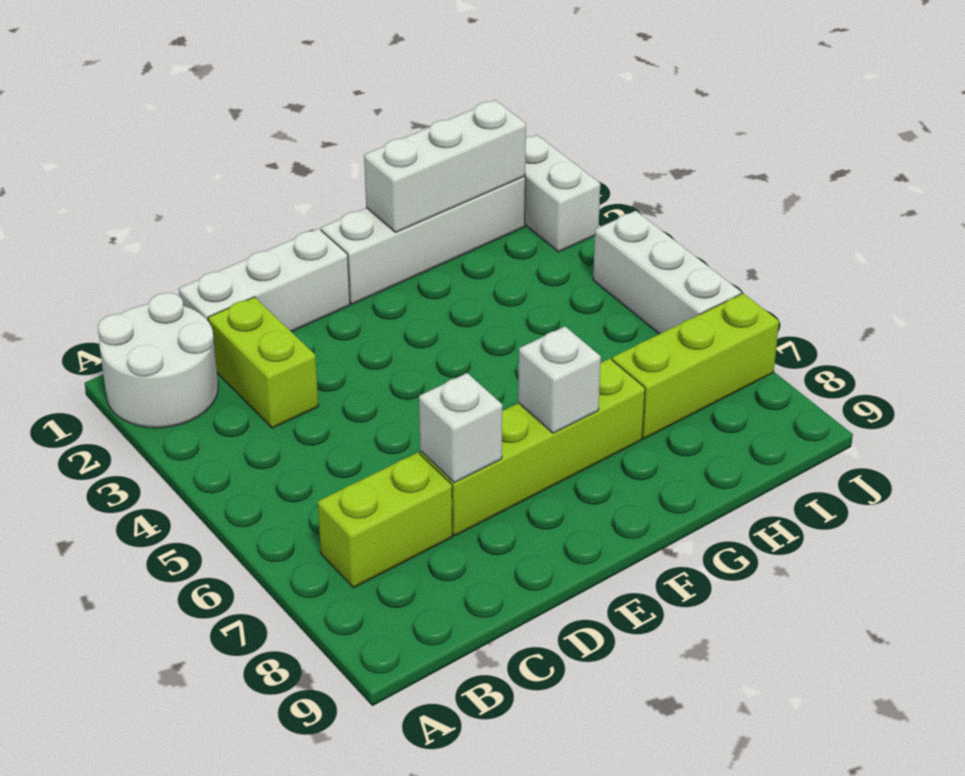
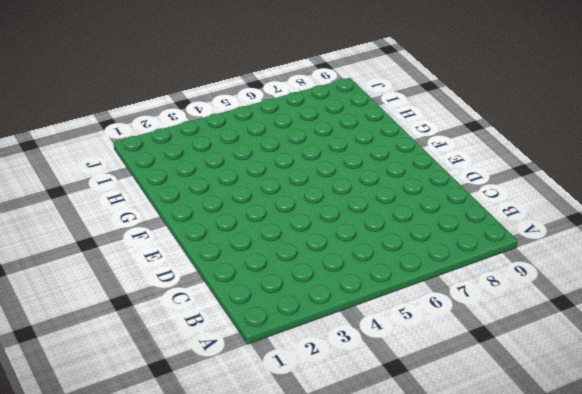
none -> white round brick A1:B2 level 1
none -> lime brick B7:C7 level 1
none -> white brick C1:E1 level 1

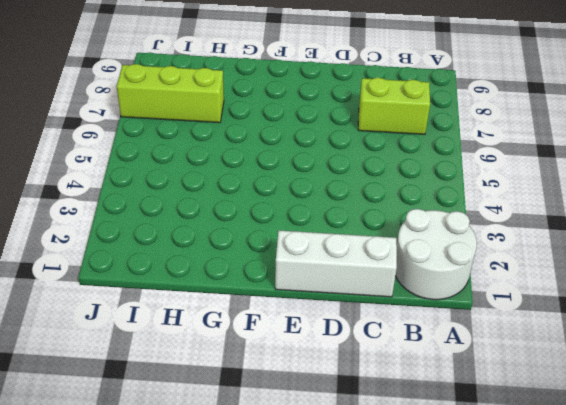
none -> lime brick C2:C3 level 1
none -> lime brick D7:G7 level 1
none -> white brick F1:I1 level 1

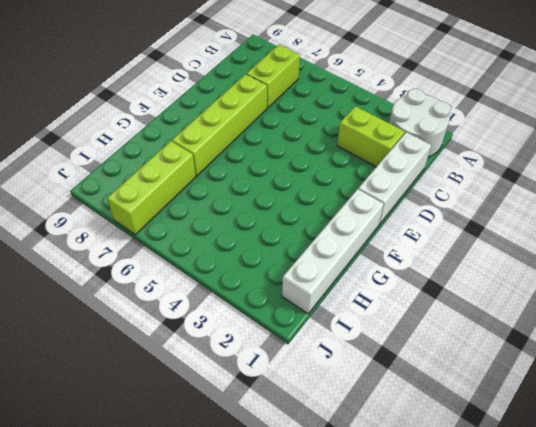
none -> white brick J1:J2 level 1
none -> white brick J4:J6 level 1
none -> white brick D7 level 2

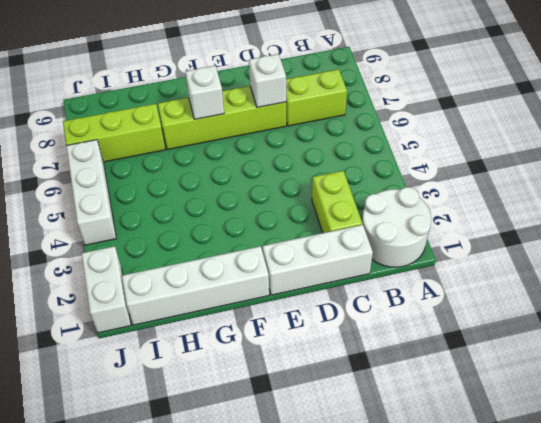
none -> white brick G1:I1 level 2

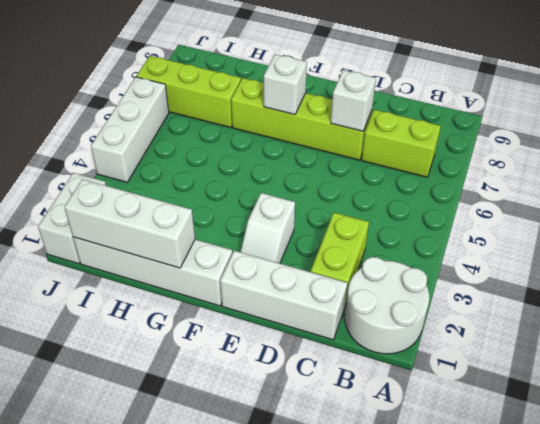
white slope E2:E3 level 1 top 3 -> none

